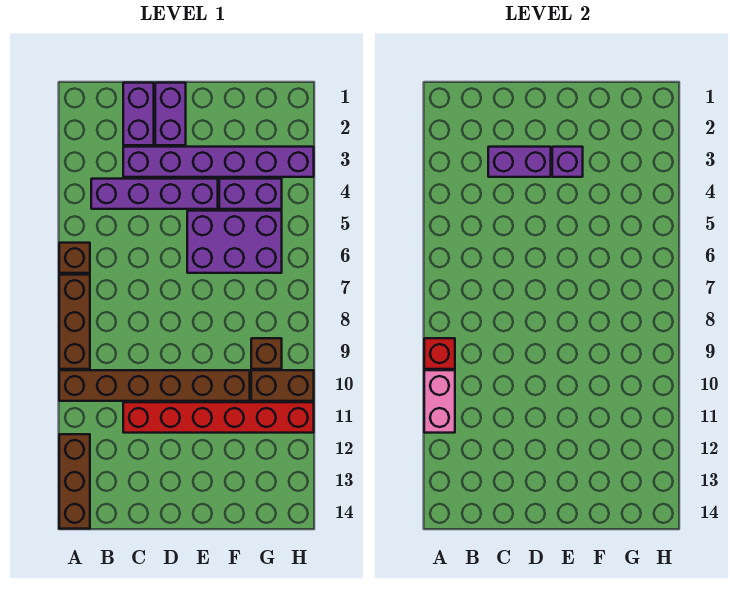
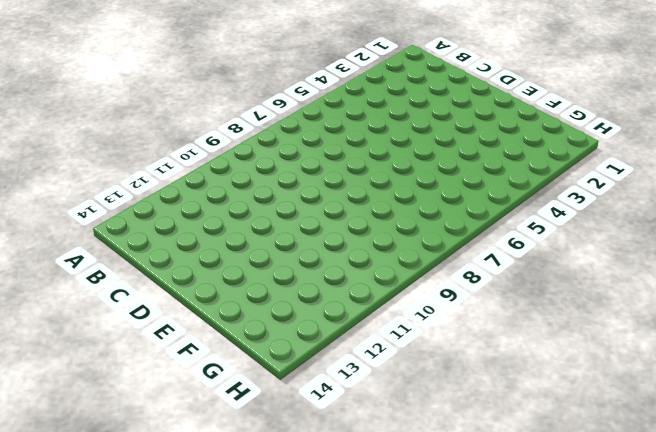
none -> brown brick A6 level 1
none -> brown brick A7:A9 level 1
none -> brown brick A10:F10 level 1

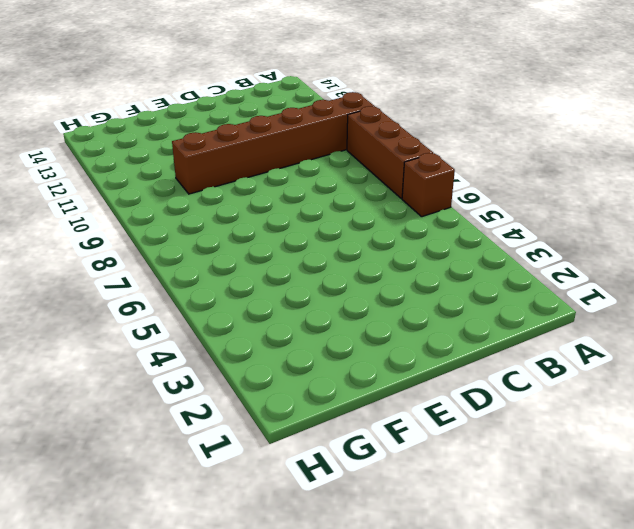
none -> brown brick A12:A14 level 1
none -> purple brick B4:E4 level 1
none -> purple brick C1:C2 level 1

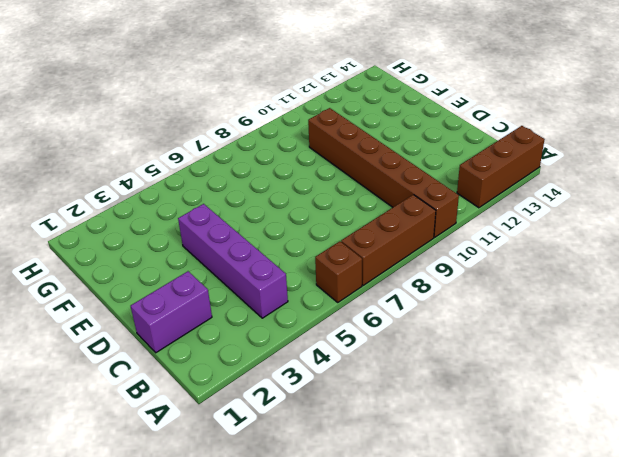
none -> purple brick C3:H3 level 1
none -> red brick C11:H11 level 1
none -> purple brick D1:D2 level 1

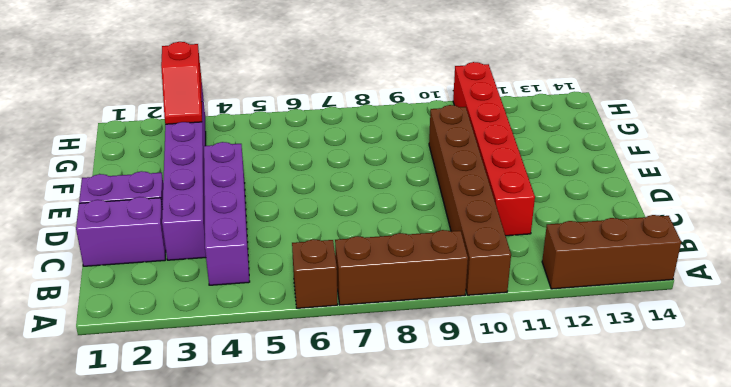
red slope G3:H3 level 2 top H -> none
none -> purple brick E5:G6 level 1
none -> purple brick F4:G4 level 1
none -> brown brick G9 level 1

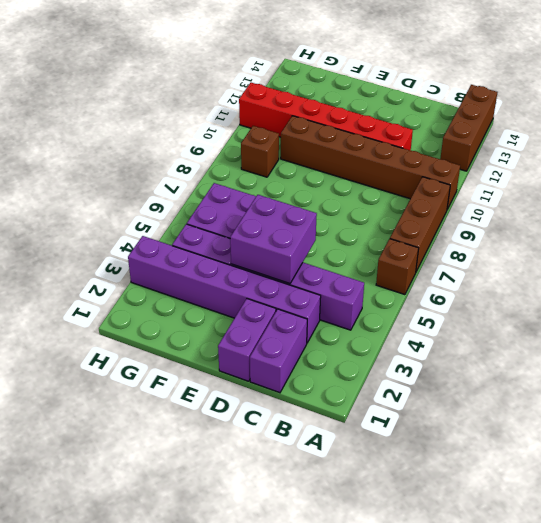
purple brick D4:E5 level 2 -> none
none -> brown brick G10:H10 level 1
none -> red brick A9 level 2
none -> pink brick A10:A11 level 2

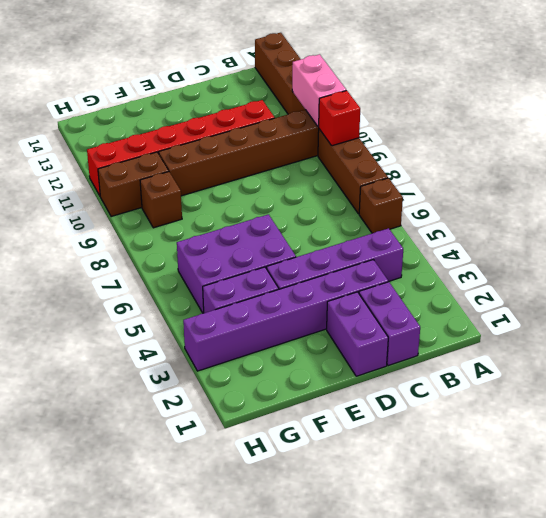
none -> purple brick C3:D3 level 2
none -> purple brick E3 level 2

